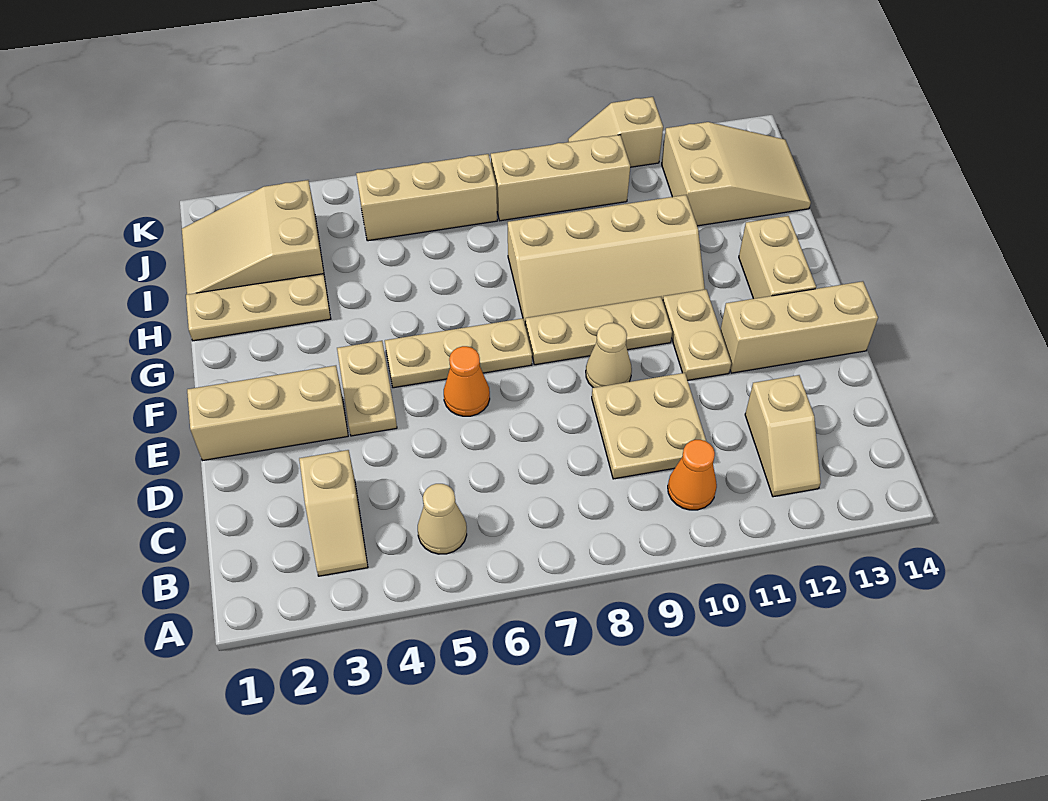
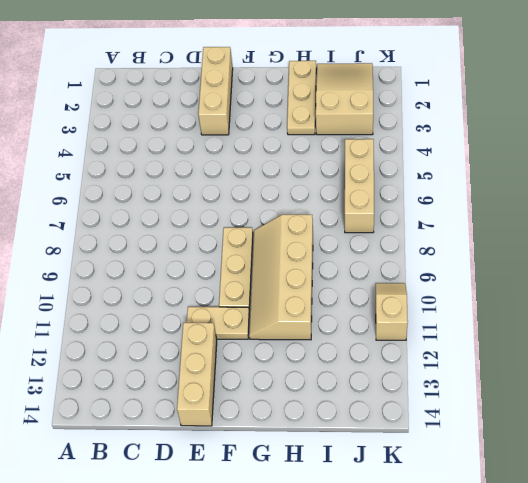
none -> tan slope B3:C3 level 1 top C
none -> tan cone B5 level 1
none -> orange cone B10 level 1

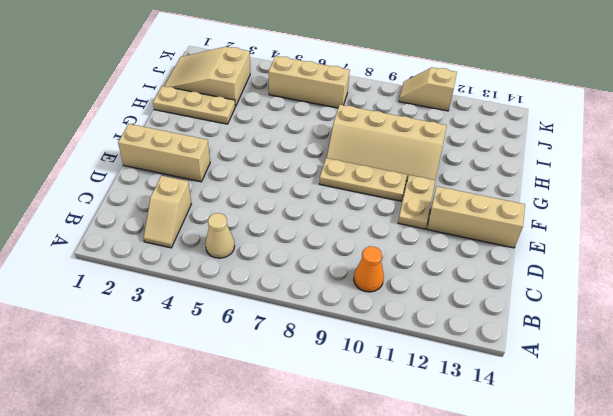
none -> tan slope B12:C12 level 1 top C
none -> tan plate C9:D10 level 1
none -> tan plate E4:F4 level 1

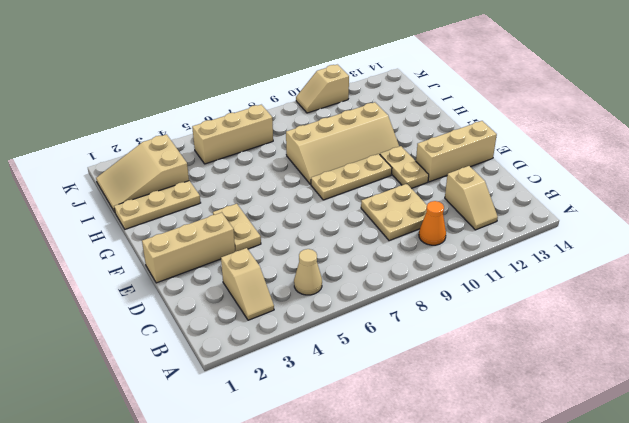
none -> orange cone E6 level 1
none -> tan cone E9 level 1
none -> tan plate F5:F7 level 1

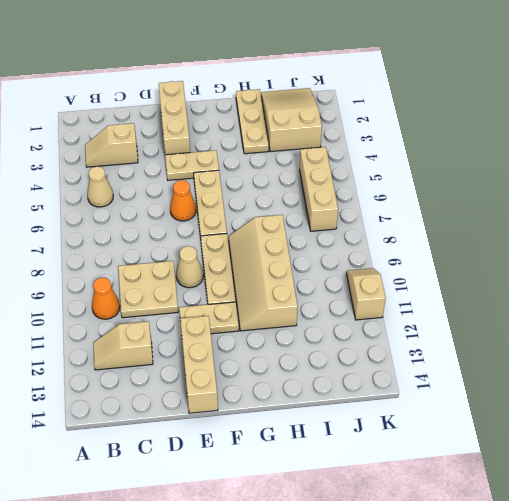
none -> tan brick F13:G13 level 1
none -> tan slope I12:J14 level 1 top 12
none -> tan brick J8:J10 level 1

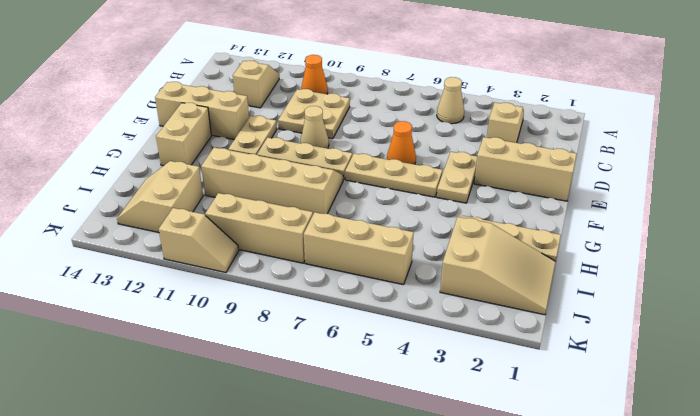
tan slope I12:J13 level 1 top 12 -> tan slope I12:J14 level 1 top 12

